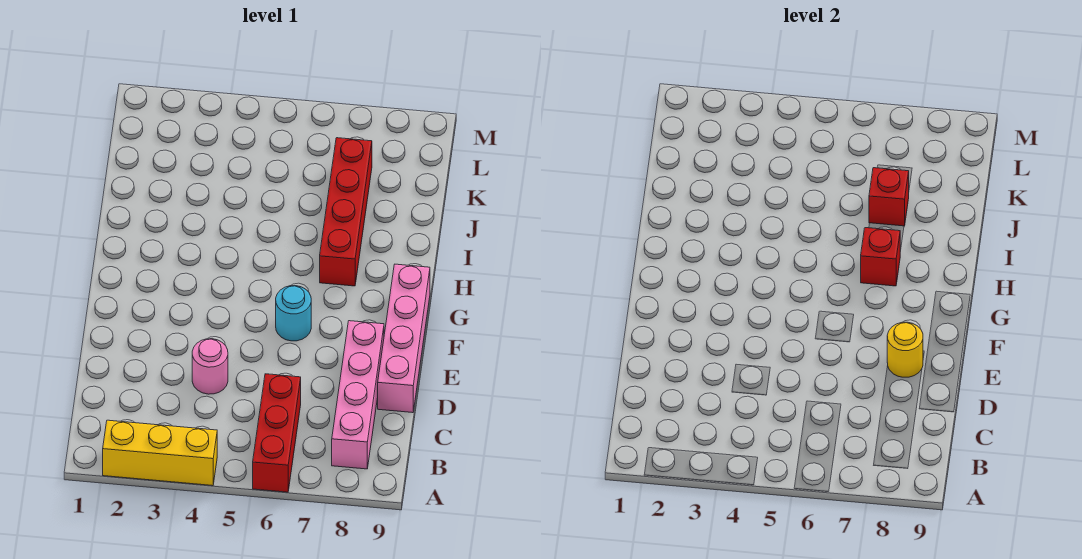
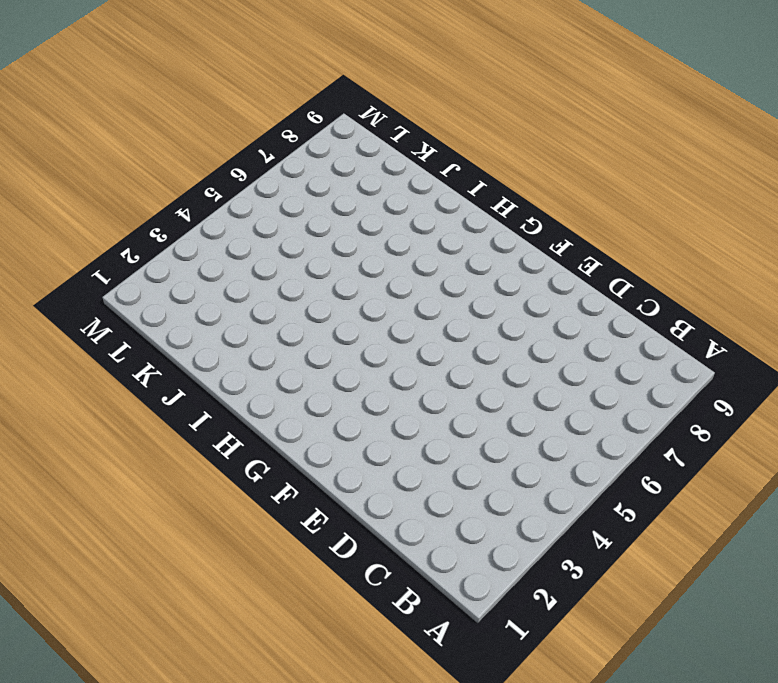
none -> yellow brick A2:A4 level 1
none -> red brick A6:C6 level 1

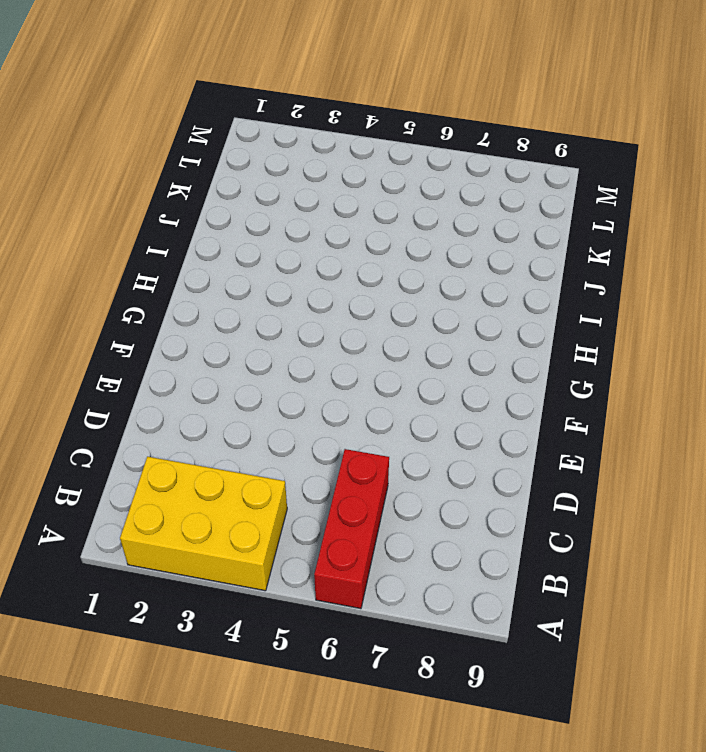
yellow brick A2:B4 level 1 -> yellow brick A2:A4 level 1
none -> pink brick B8:E8 level 1
none -> pink round brick D4 level 1

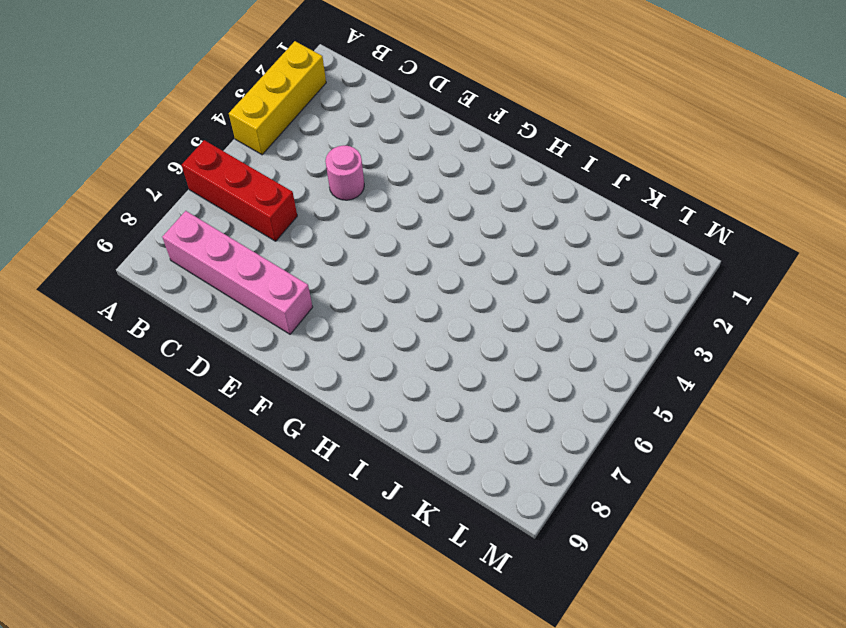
none -> pink brick D9:G9 level 1
none -> cyan round brick F6 level 1

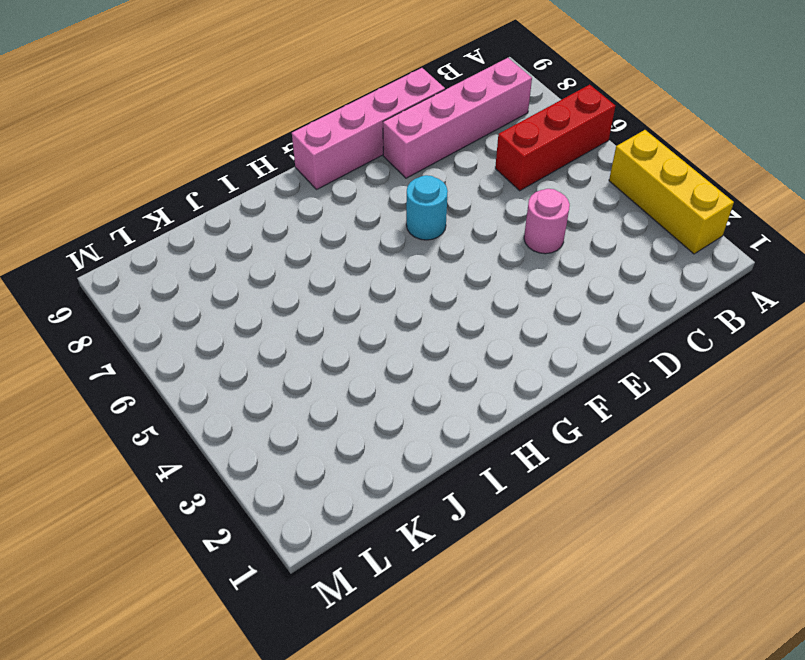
none -> red brick H7:K7 level 1
none -> yellow round brick E8 level 2

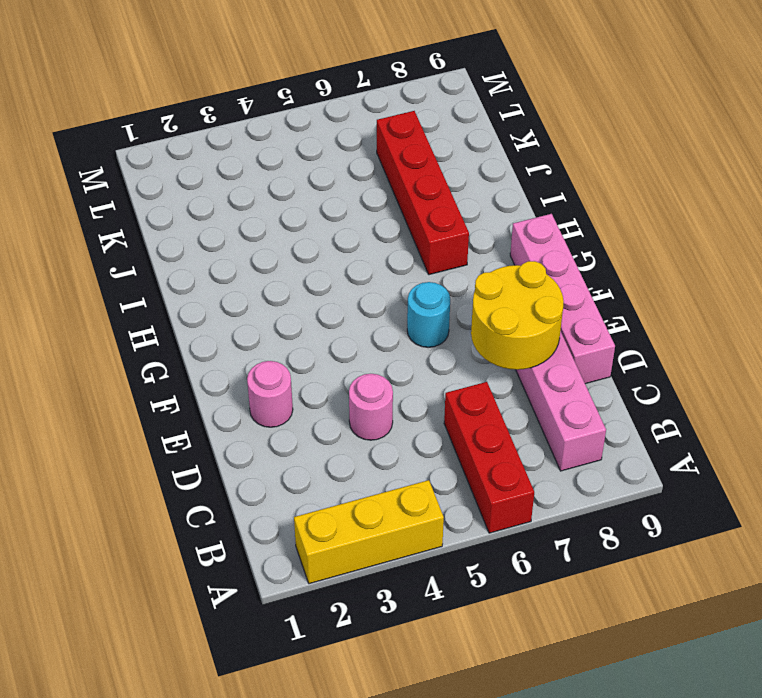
yellow round brick D7:E8 level 2 -> yellow round brick E8 level 2
pink round brick E2 level 1 -> none
none -> red brick H7 level 2
none -> red brick J7 level 2

